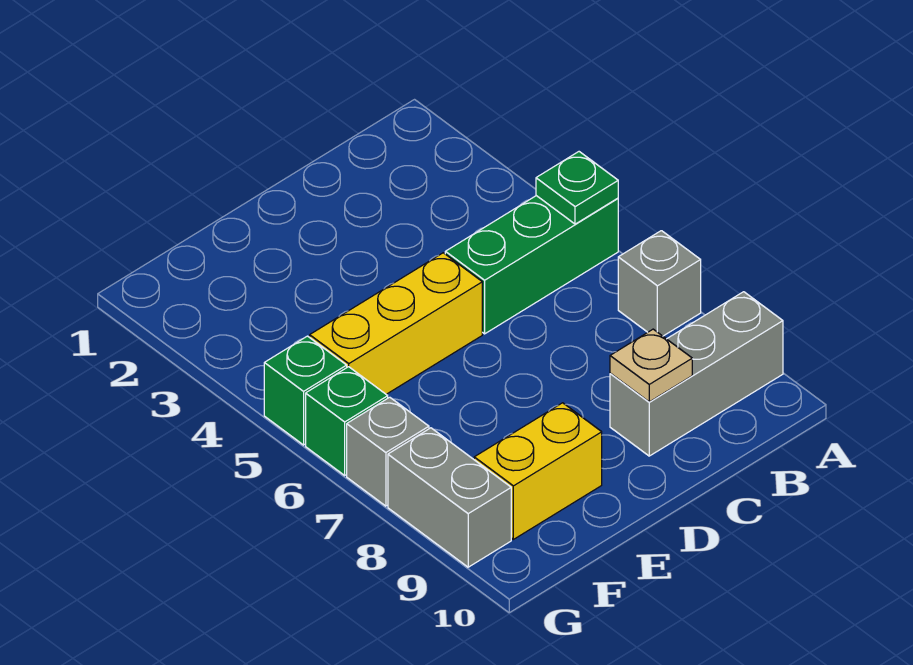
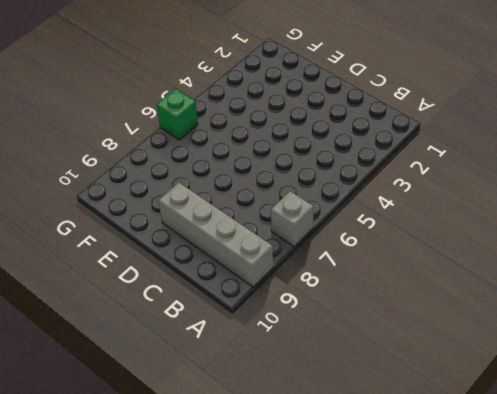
grey brick A9:D9 level 1 -> grey brick A9:C9 level 1
none -> green brick A5:C5 level 1
none -> yellow brick D5:F5 level 1

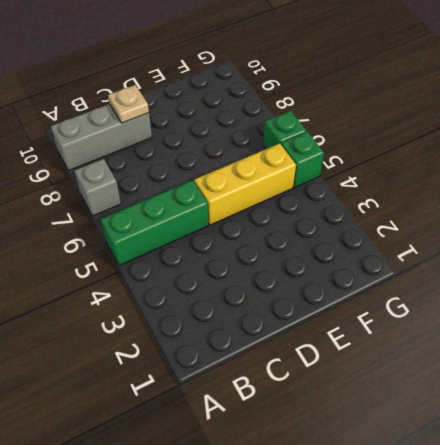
none -> yellow brick E9:F9 level 1
none -> grey brick G7 level 1

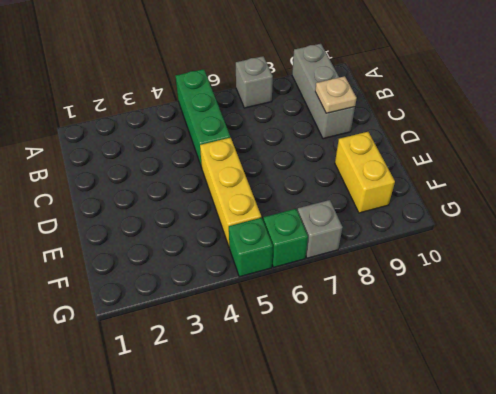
none -> grey brick G8:G9 level 1
none -> green plate A5 level 2

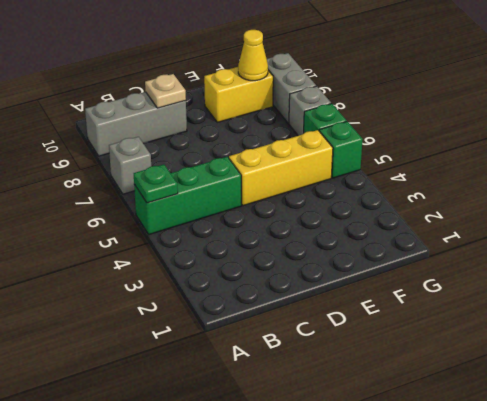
yellow cone F9 level 2 -> none

